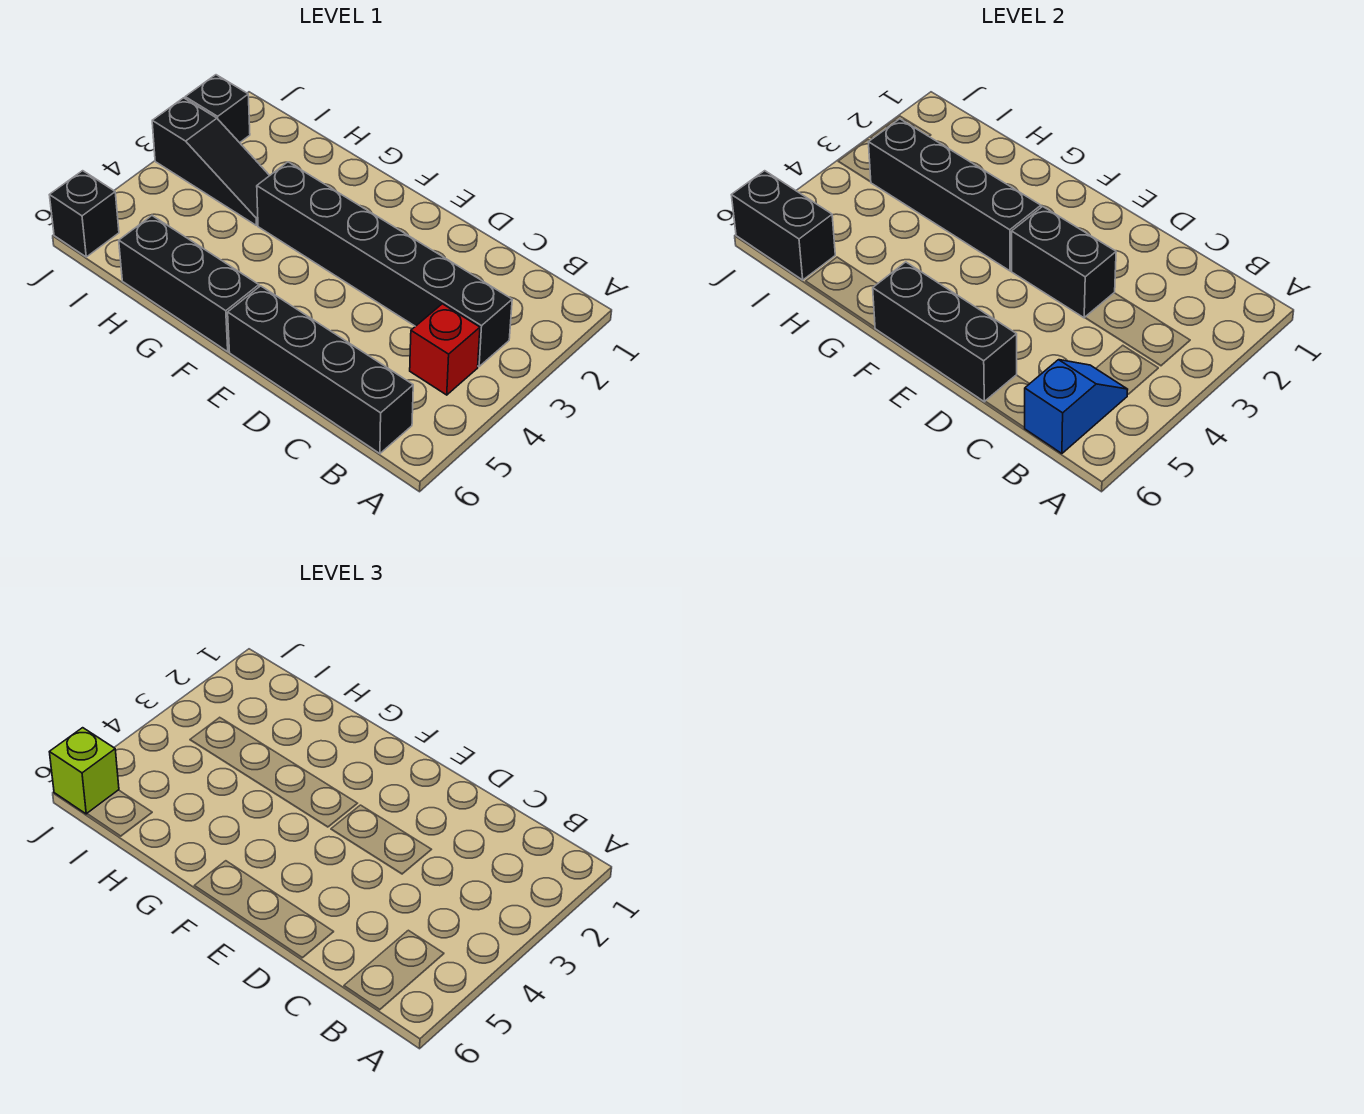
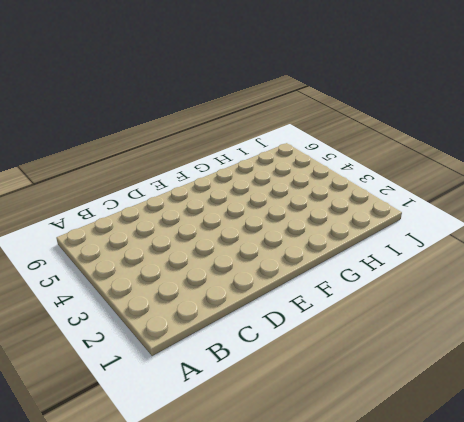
none -> black brick B3:G3 level 1
none -> red brick B4 level 1
none -> black brick B6:E6 level 1

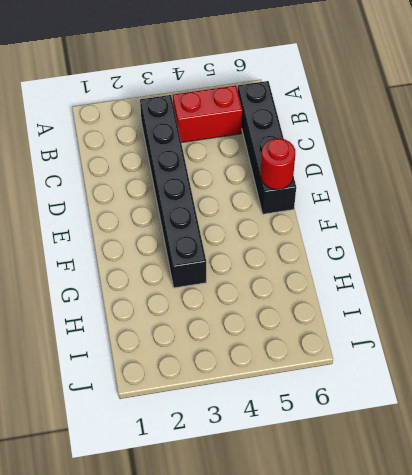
red brick B4:B5 level 1 -> red brick B4 level 1
red round brick E6 level 2 -> black brick D6:F6 level 2
none -> black brick F6:H6 level 1
none -> black slope H3:J3 level 1 top J
none -> black brick J2 level 1

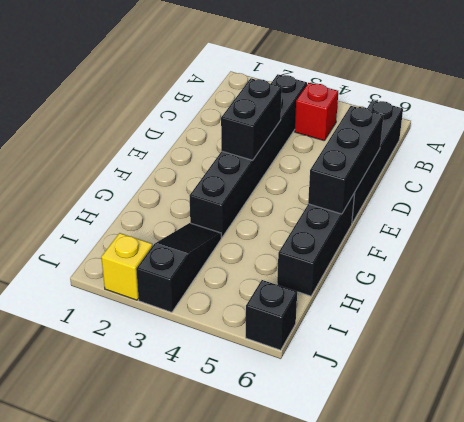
yellow brick J2 level 1 -> black brick J2 level 1
none -> blue slope B5:B6 level 2 top 6
none -> black brick F3:I3 level 2
none -> black brick I6:J6 level 2

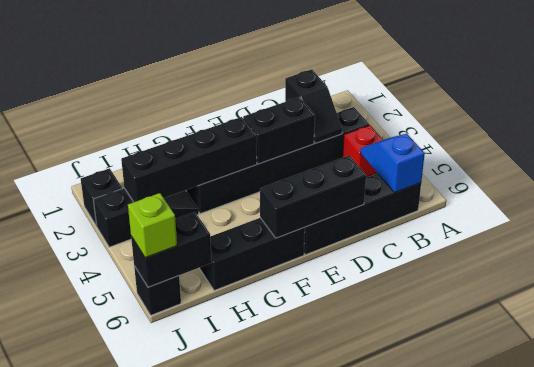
black slope C2:C3 level 2 top 2 -> none

